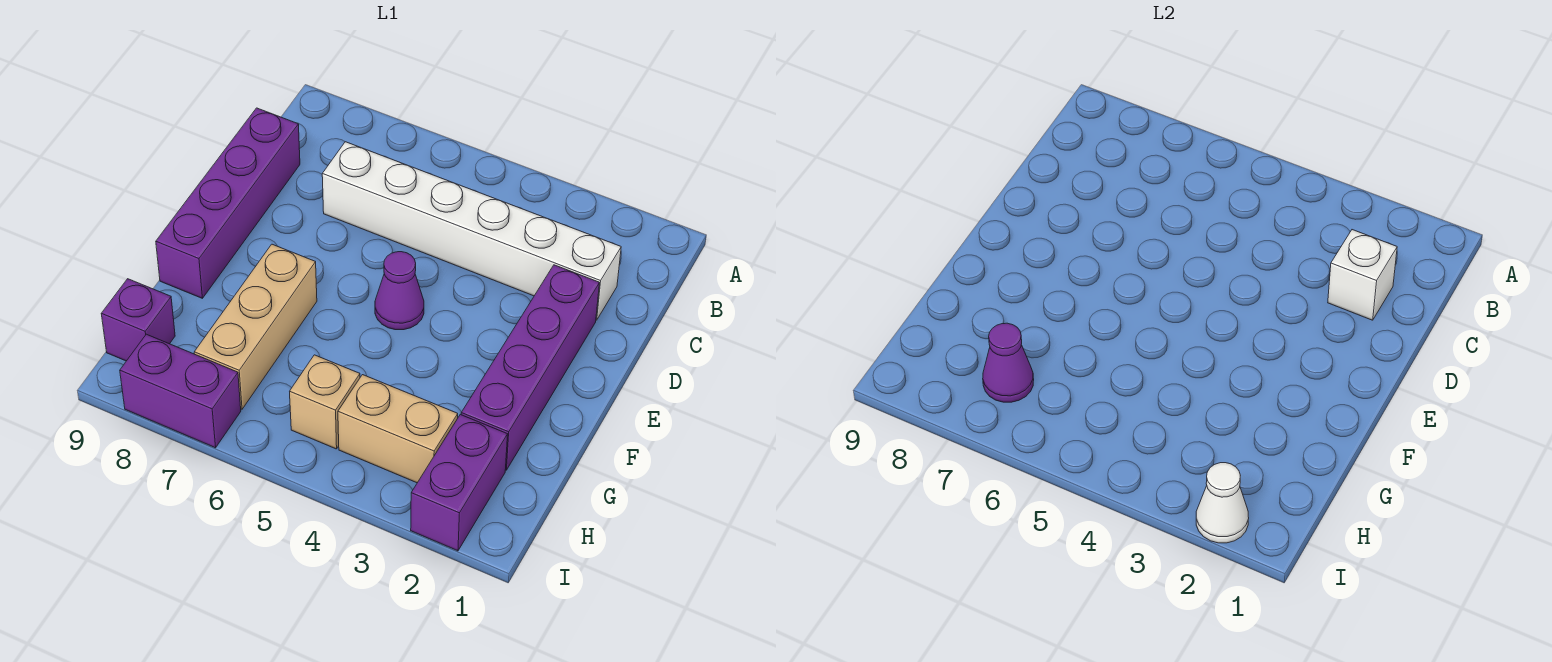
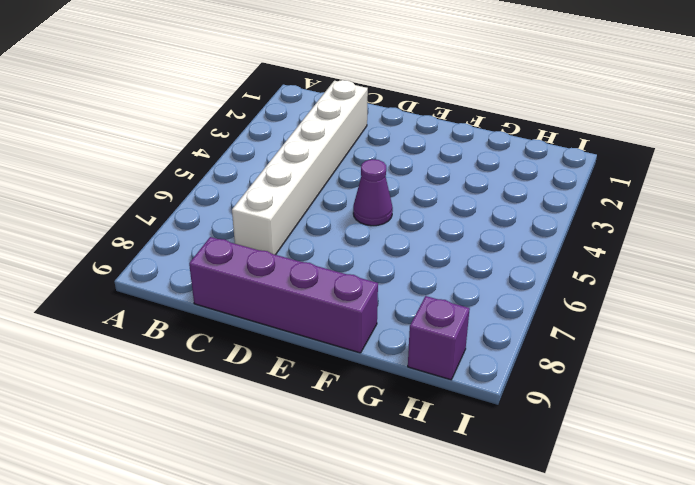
none -> purple brick D2:G2 level 1
none -> tan brick F7:H7 level 1
none -> purple brick H2:I2 level 1

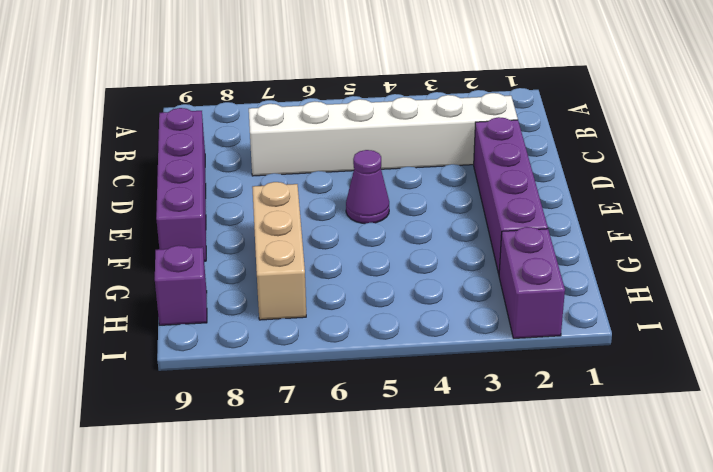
none -> tan brick H3:H4 level 1
none -> tan brick H5 level 1
none -> purple brick I7:I8 level 1

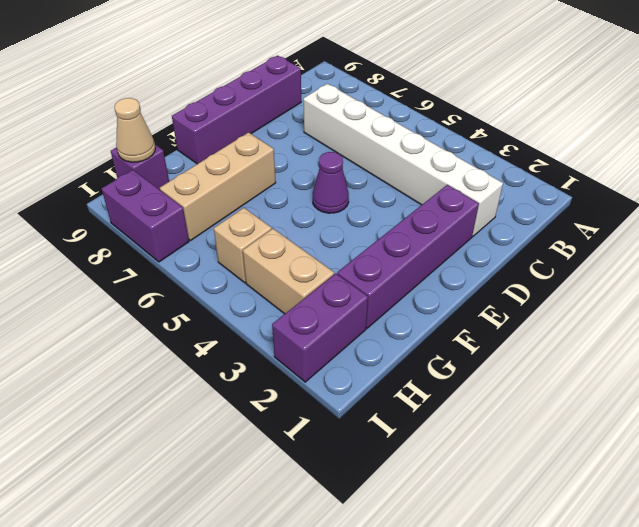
tan cone H9 level 2 -> none
none -> white brick C2 level 2
none -> purple cone H7 level 2
none -> white cone I2 level 2

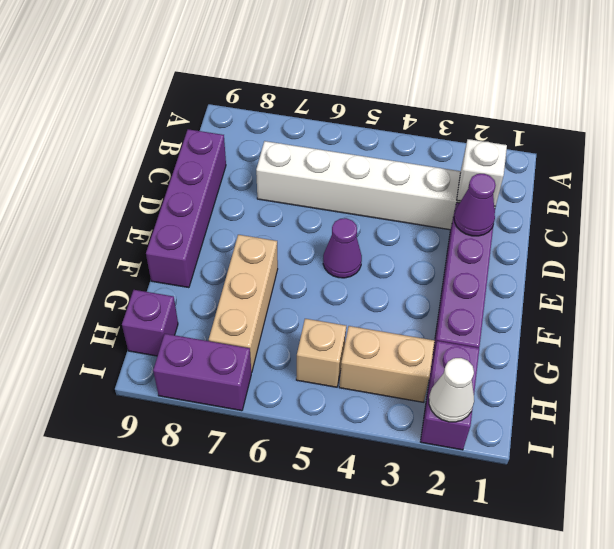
purple cone D2 level 2 -> purple cone H7 level 2

